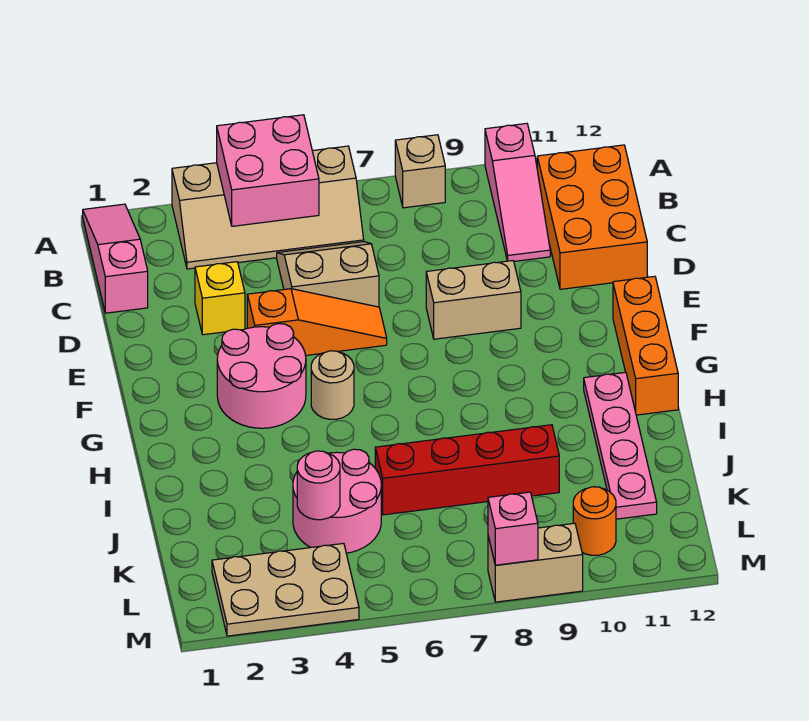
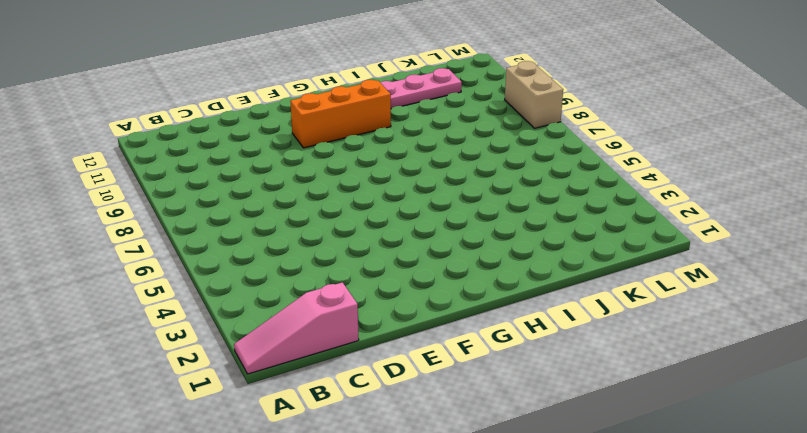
orange brick F10:H10 level 1 -> orange brick F12:H12 level 1
none -> tan slope A3:B6 level 1 top A
none -> tan brick A8 level 1
none -> pink slope A10:C10 level 1 top A

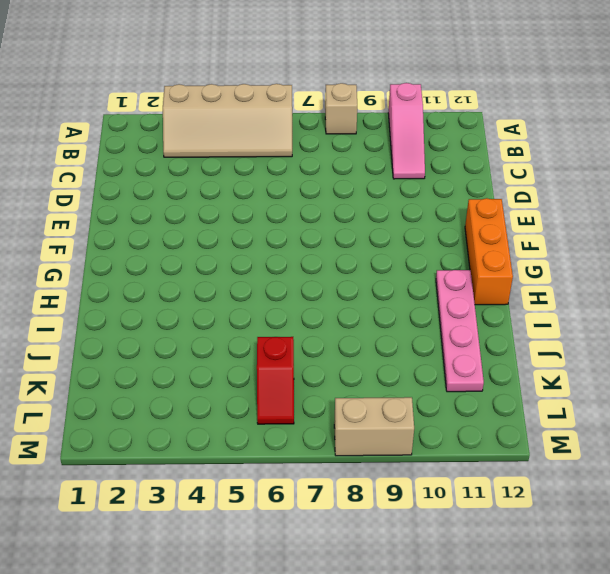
red slope K6:L6 level 1 top K -> none
none -> pink slope A1:C1 level 1 top C
none -> orange brick B11:D12 level 1
none -> tan slope C5:D6 level 1 top D

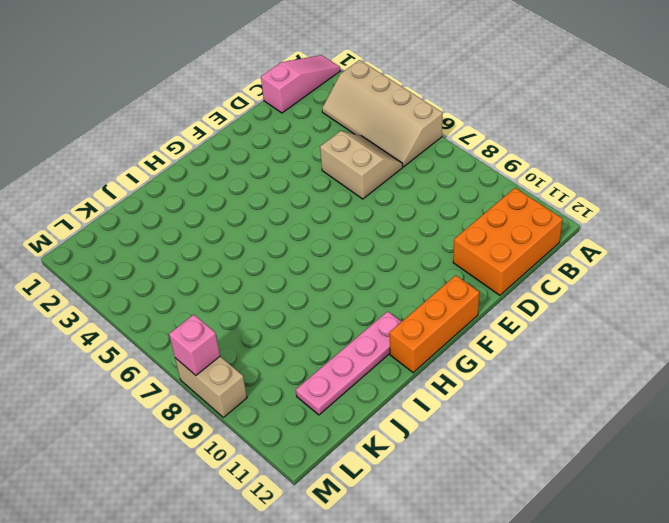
none -> tan brick A8 level 1
none -> pink slope A10:C10 level 1 top A
none -> yellow brick D3 level 1

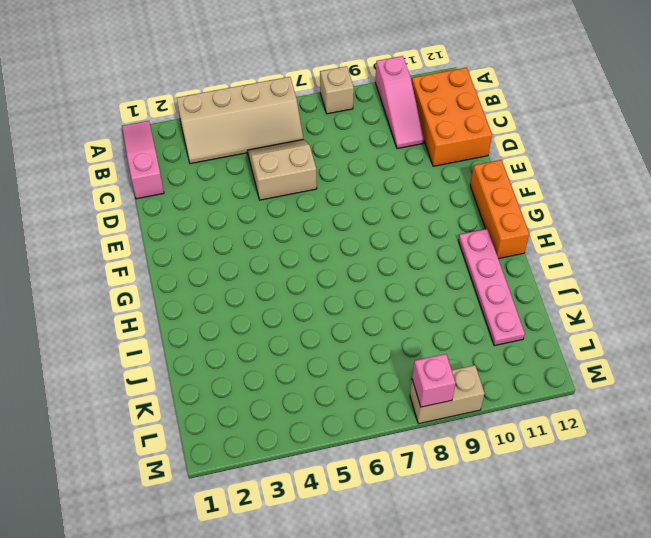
none -> yellow brick D3 level 1
none -> orange slope E4:E6 level 1 top 4
none -> tan brick E8:E9 level 1

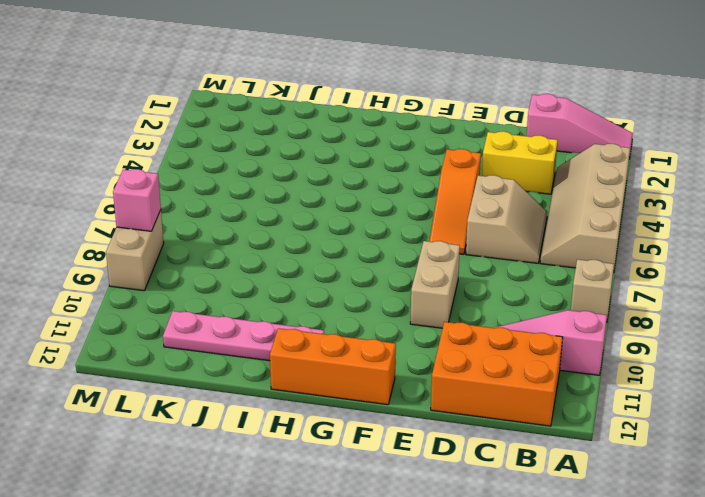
yellow brick C3:D3 level 1 -> yellow brick D3 level 1
none -> pink round brick F3:G4 level 1
none -> tan round brick G5 level 1
none -> pink round brick J4:K5 level 1

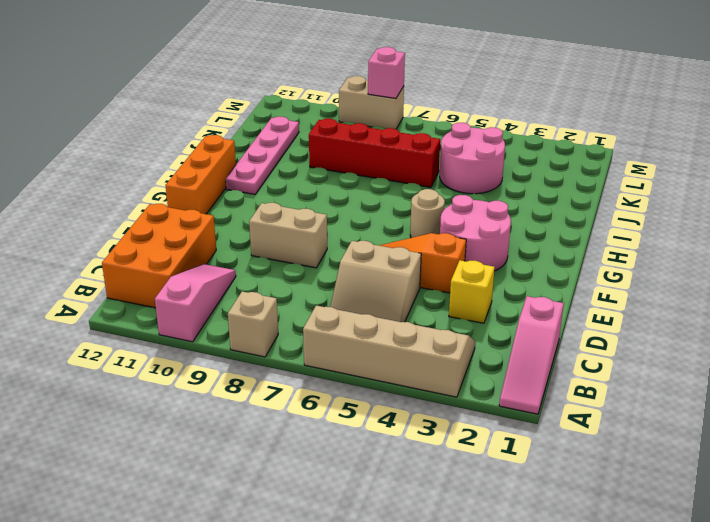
none -> tan plate L2:M4 level 1
none -> orange round brick L10 level 1
none -> pink brick A4:B5 level 2

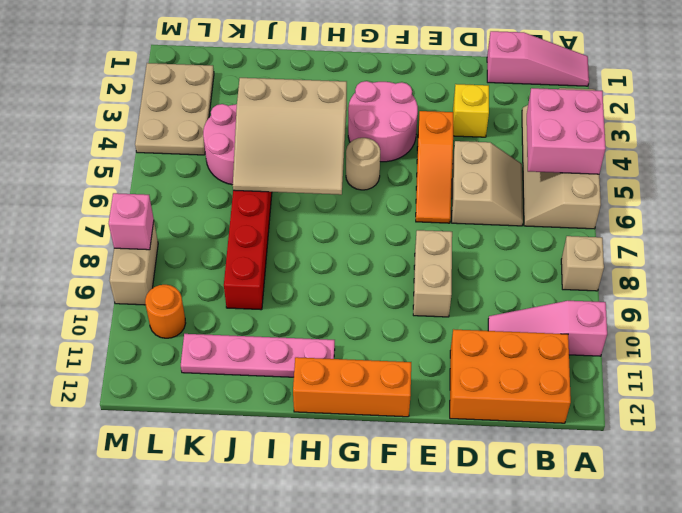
tan slope H4:J6 level 2 top 4 -> none
none -> pink round brick K4 level 2

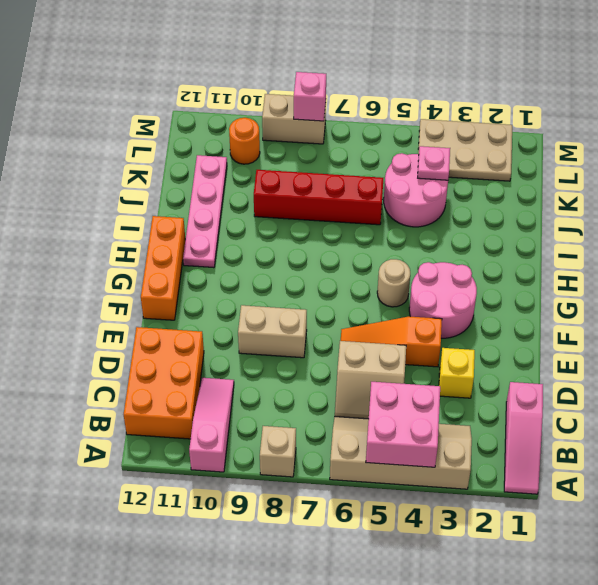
pink plate K4 level 2 -> pink round brick K4 level 2

